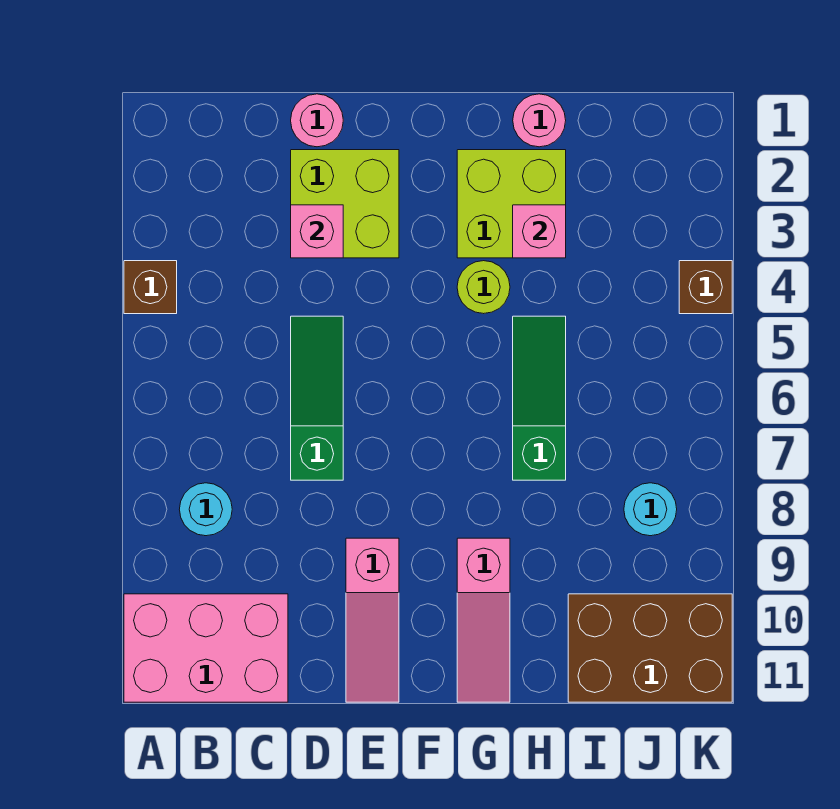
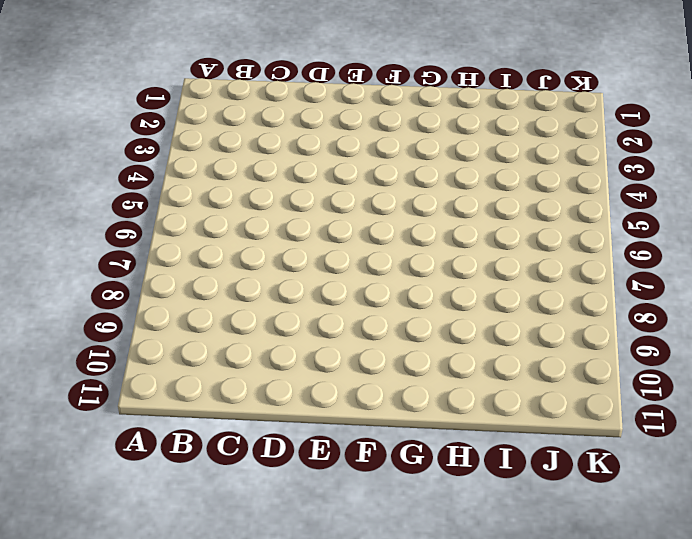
none -> brown brick A4 level 1
none -> pink brick A10:C11 level 1
none -> cyan round brick B8 level 1

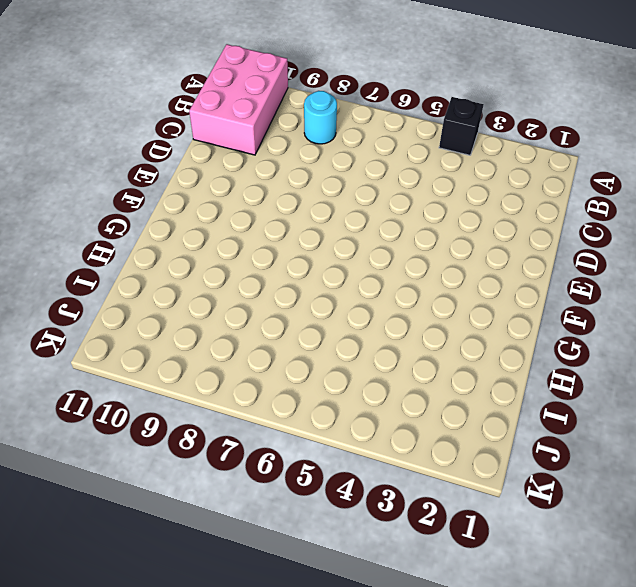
black brick A4 level 1 -> brown brick A4 level 1
none -> pink round brick D1 level 1
none -> lime brick D2:E3 level 1
none -> green slope D5:D7 level 1 top 7

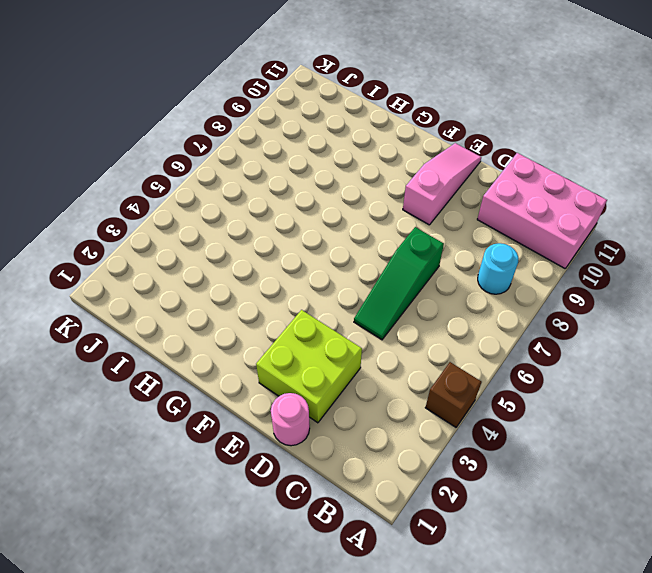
none -> lime brick G2:H3 level 1
none -> lime round brick G4 level 1
none -> pink slope G9:G11 level 1 top 9

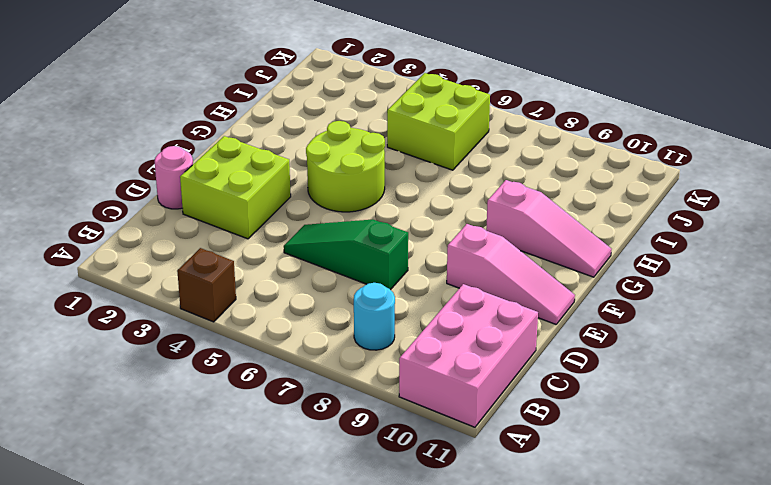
lime round brick F4:G5 level 1 -> lime round brick G4 level 1
lime brick I5:J6 level 1 -> lime brick G2:H3 level 1
none -> pink round brick H1 level 1
none -> green slope H5:H7 level 1 top 7
none -> brown brick I10:K11 level 1

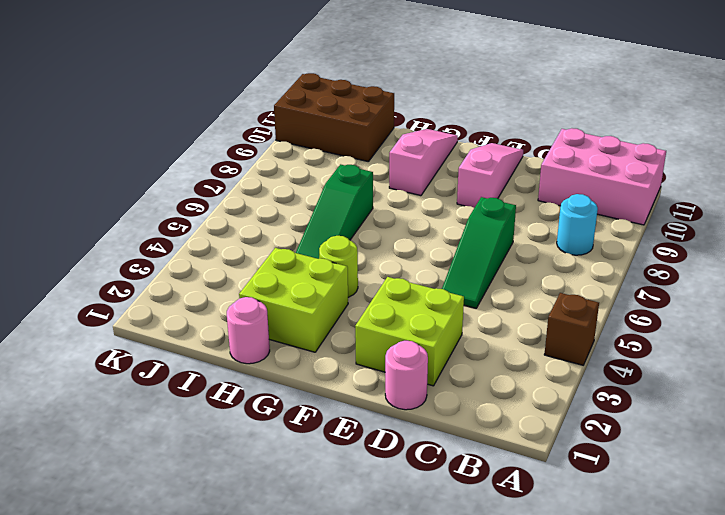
none -> cyan round brick J8 level 1
none -> brown brick K4 level 1
none -> pink brick D3 level 2

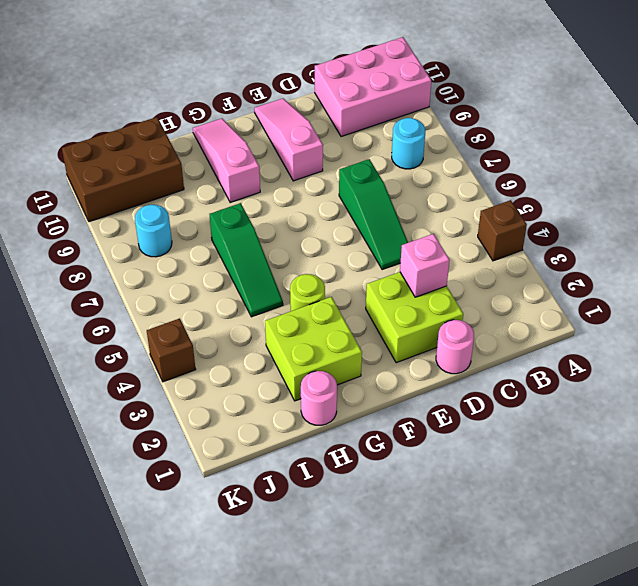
none -> pink brick H3 level 2

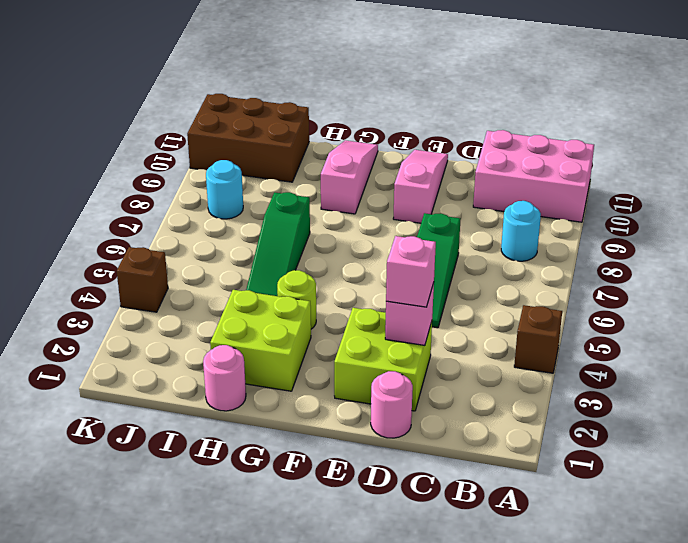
pink brick D3 level 3 -> pink brick H3 level 2

